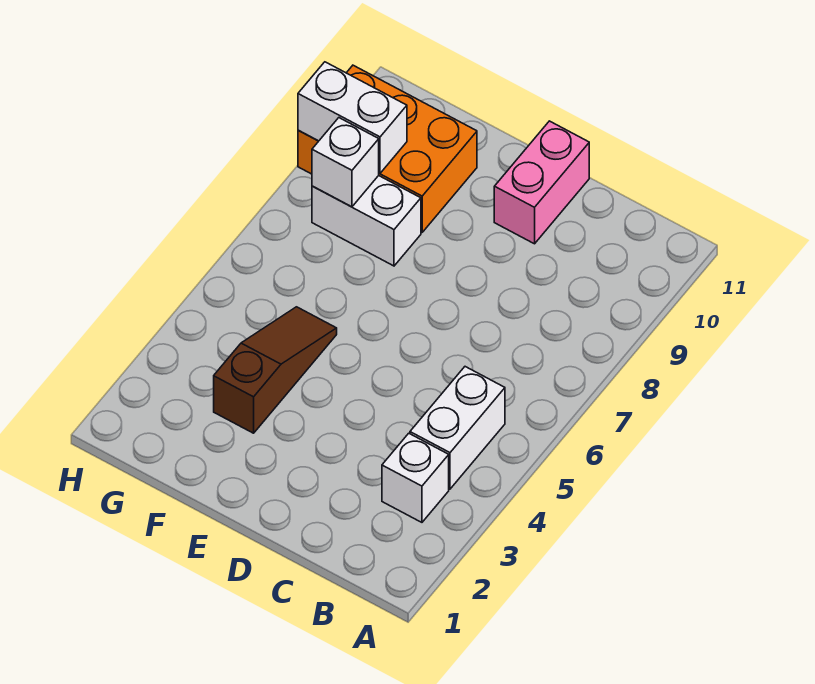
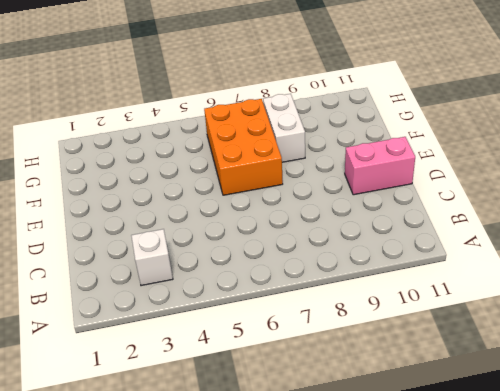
orange brick E6:G7 level 1 -> orange brick F9:H10 level 1
none -> white brick B4:B5 level 1
none -> brown slope F3:F5 level 1 top 3

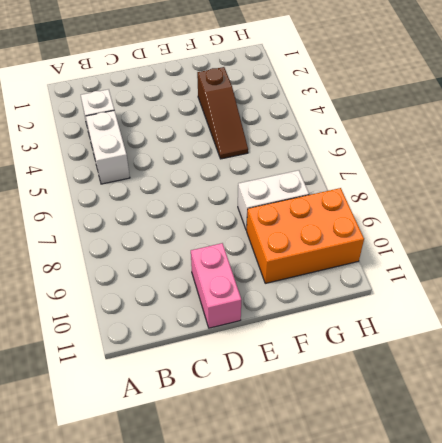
none -> white brick G8 level 2
none -> white brick G9:H9 level 2

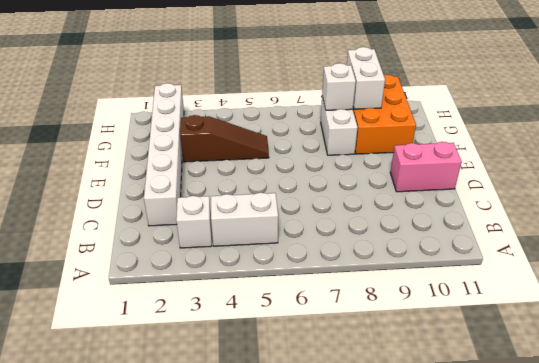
white brick C2:H2 level 1 -> none

